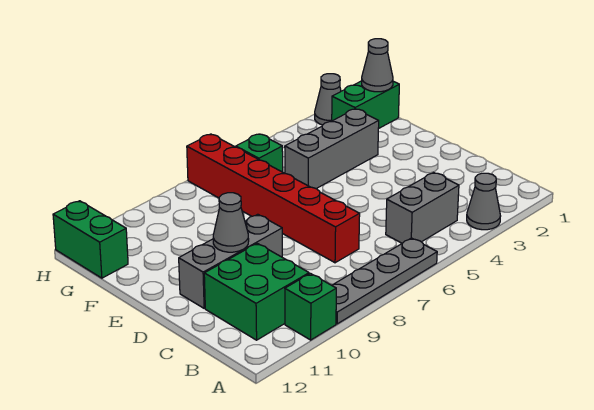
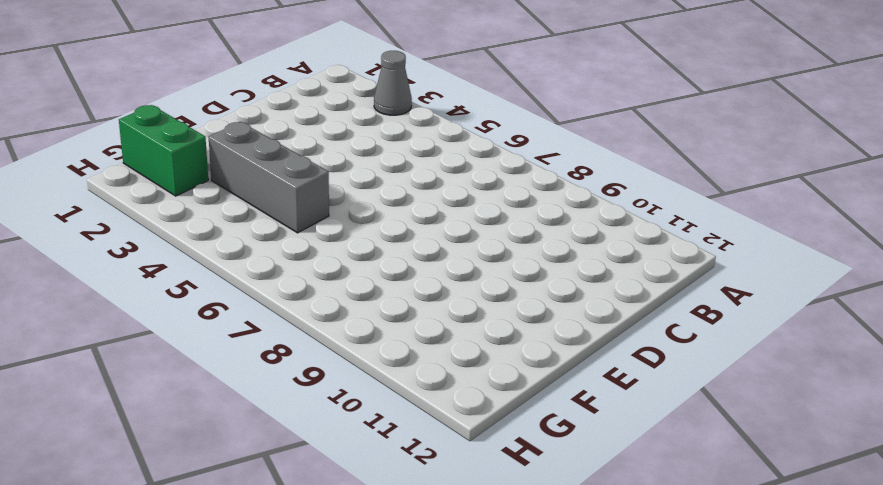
none -> grey plate A6:A9 level 1
none -> green brick A10 level 1
none -> grey brick B4:B5 level 1

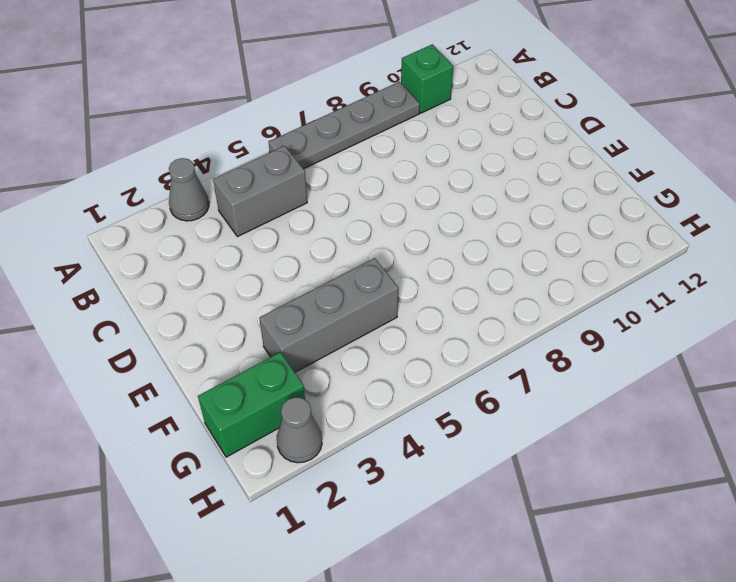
none -> green brick B10:C11 level 1
none -> red brick C7:H7 level 1
none -> grey brick D9:D11 level 1

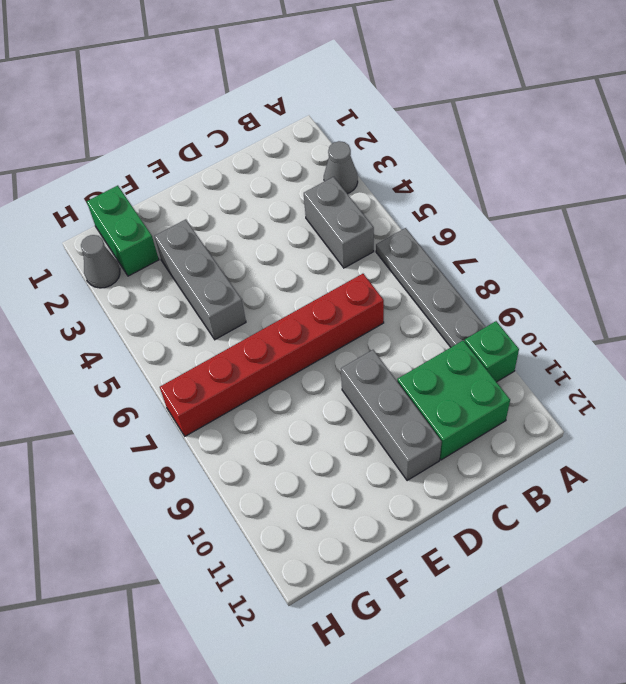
none -> green brick G6 level 1
none -> green brick G12:H12 level 1
none -> grey cone D10 level 2

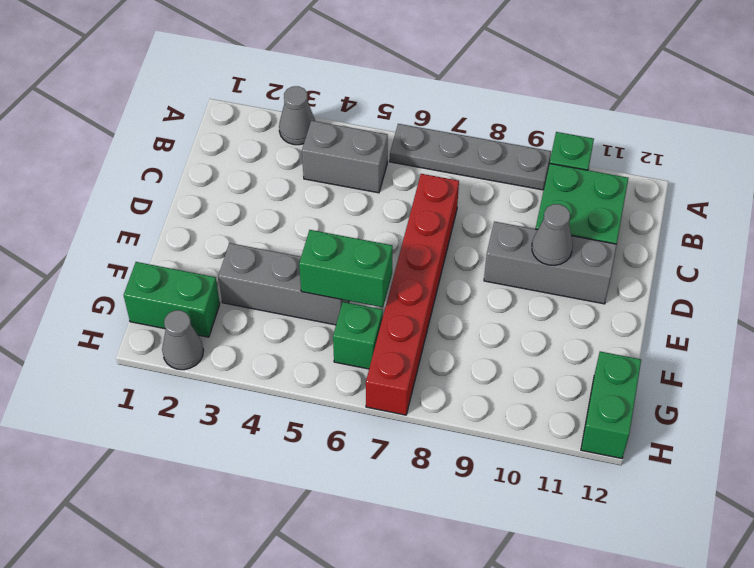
green brick F5:F6 level 2 -> none
none -> grey cone G1 level 2

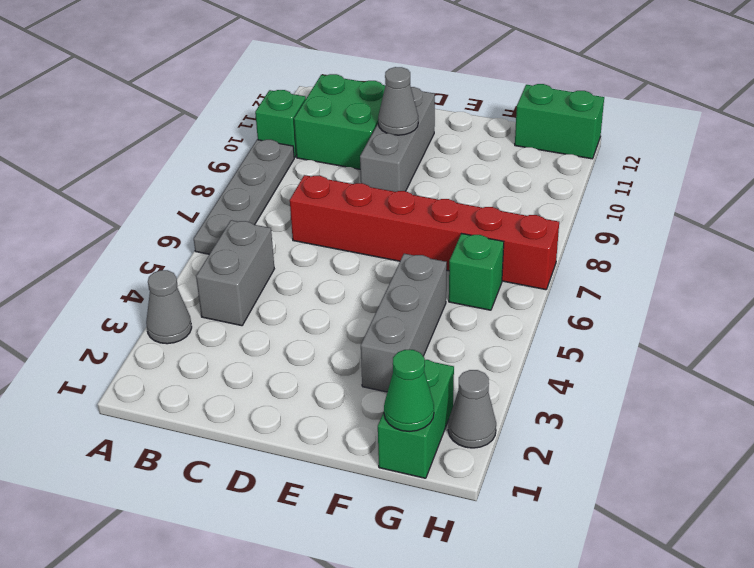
green cone G1 level 2 -> grey cone G1 level 2

